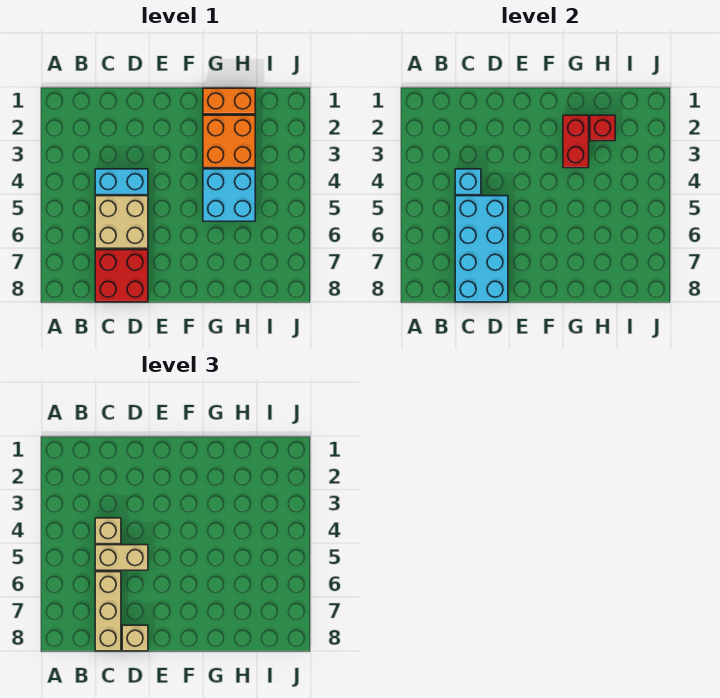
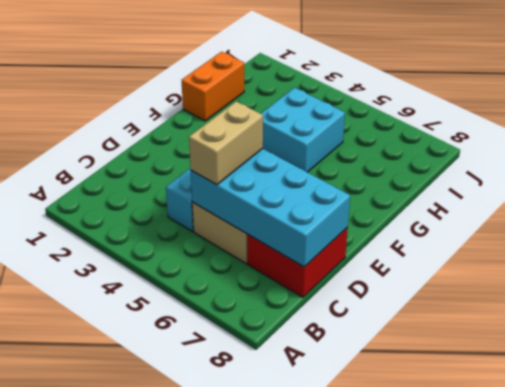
none -> orange brick G2:H3 level 1
none -> cyan brick C4 level 2
none -> red brick G2:G3 level 2

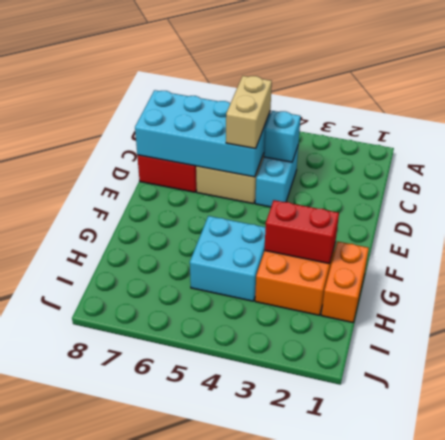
none -> red brick H2 level 2
none -> tan brick C4 level 3
none -> tan brick C6:C8 level 3

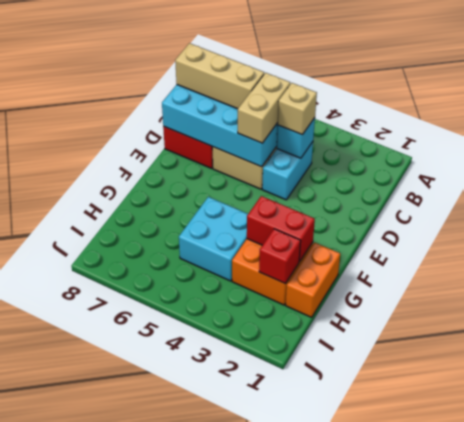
none -> tan brick D8 level 3

